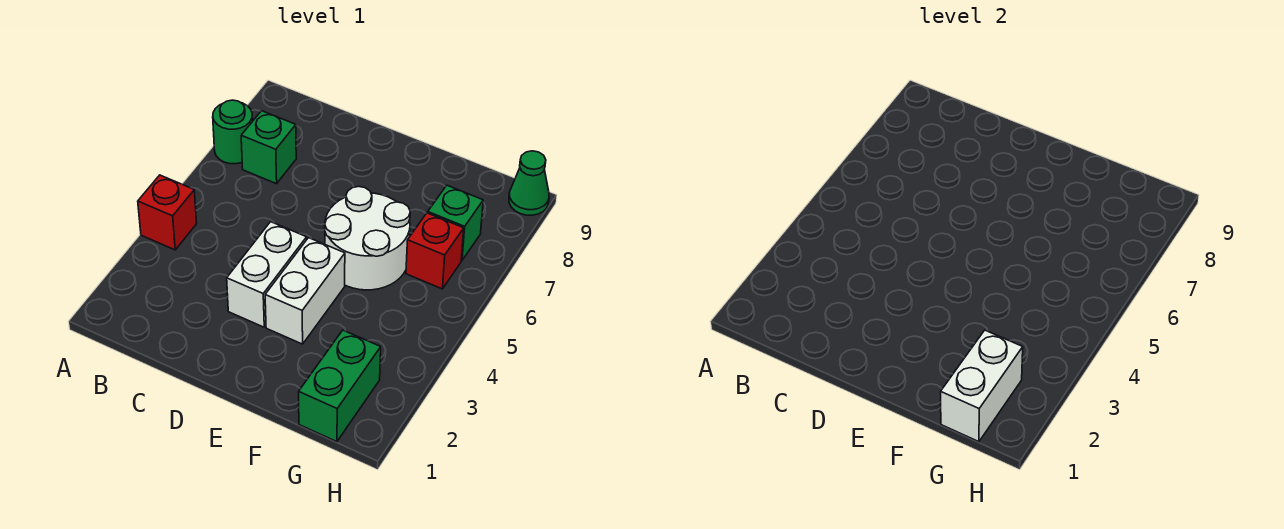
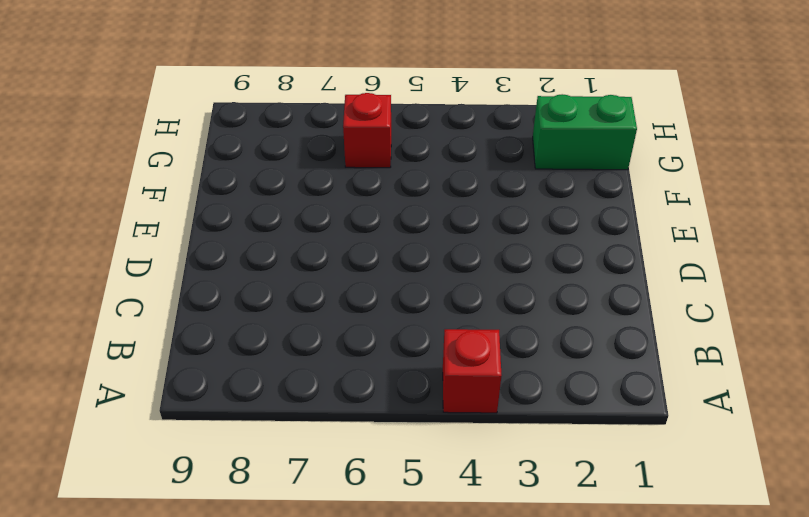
none -> green round brick A7 level 1
none -> green brick B7 level 1

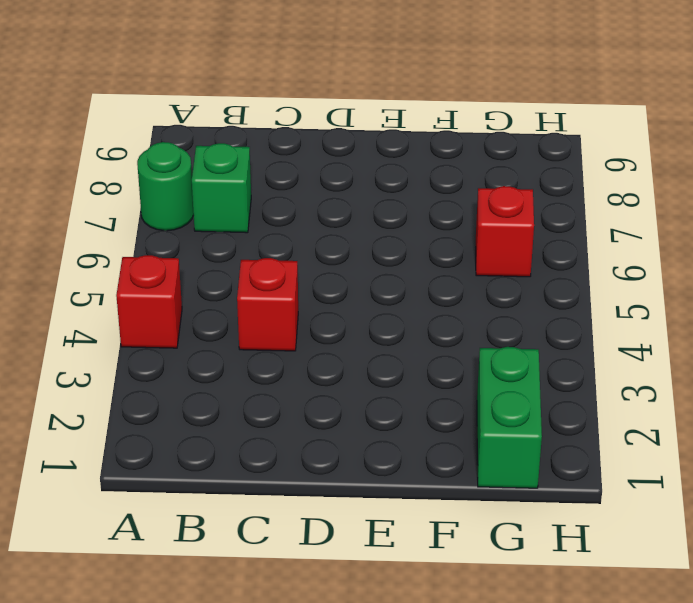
red brick C4 level 1 -> none
none -> white brick D3:D4 level 1
none -> white brick E3:E4 level 1

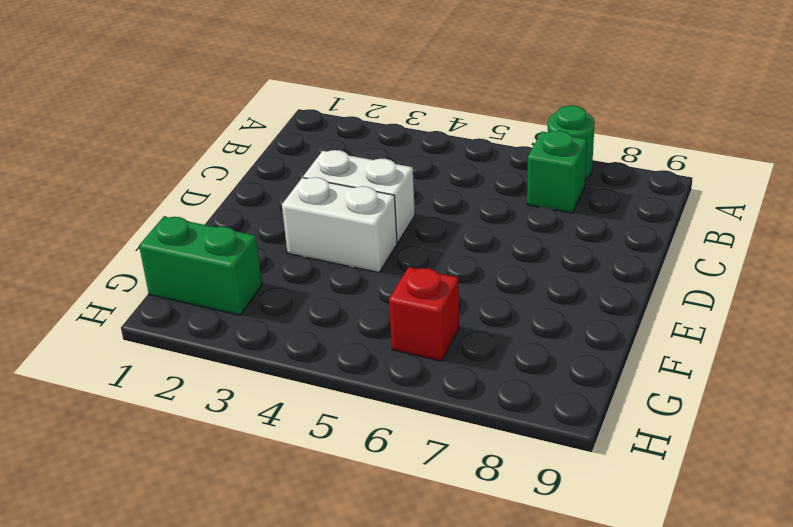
none -> red brick A4 level 1
none -> white round brick E5:F6 level 1

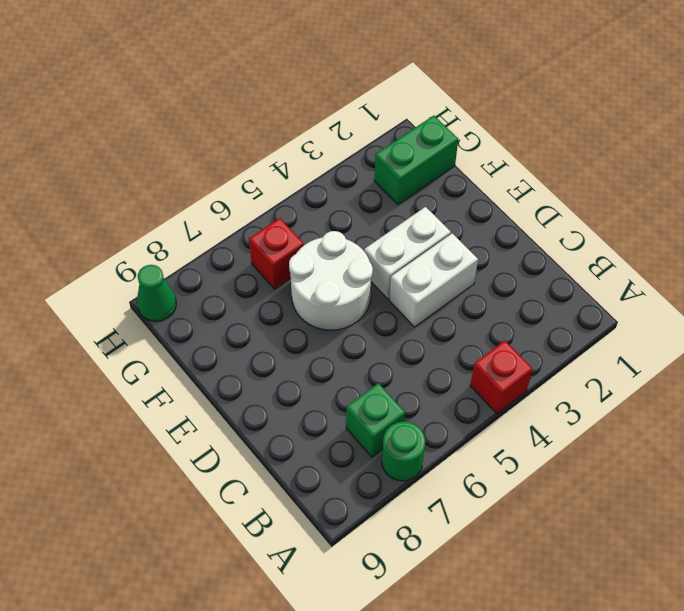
none -> green brick G7 level 1
none -> white brick G1:G2 level 2

